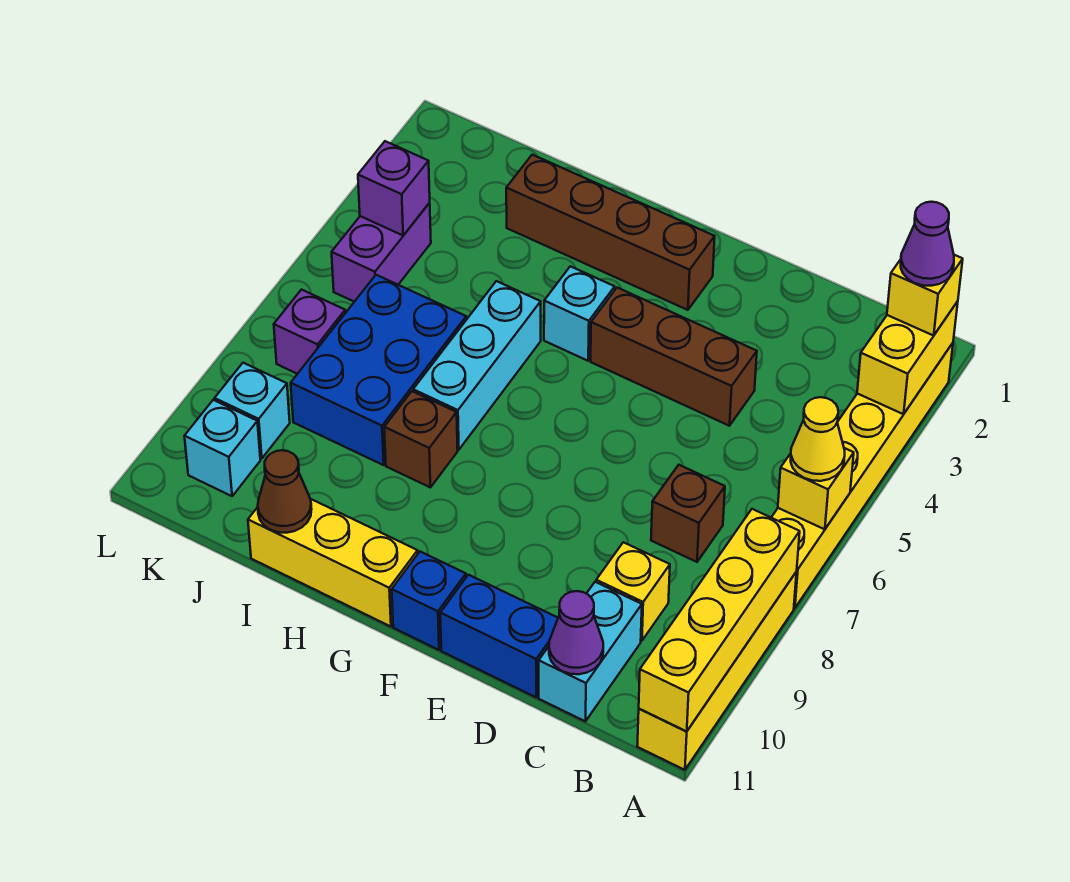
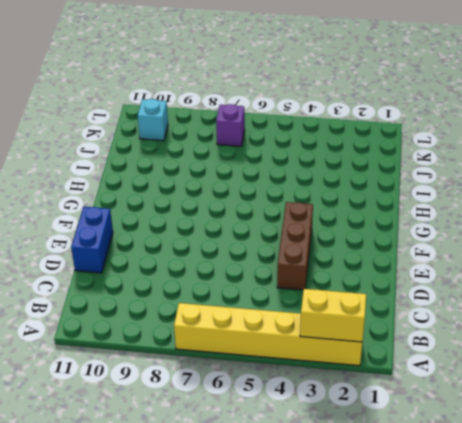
none -> yellow brick A8:A11 level 1
none -> brown brick C7 level 1
none -> yellow brick C9 level 1

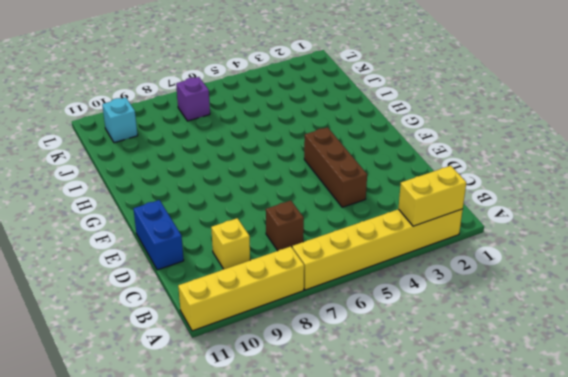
none -> cyan brick C10:C11 level 1
none -> brown brick F2:I2 level 1
none -> blue brick F11 level 1

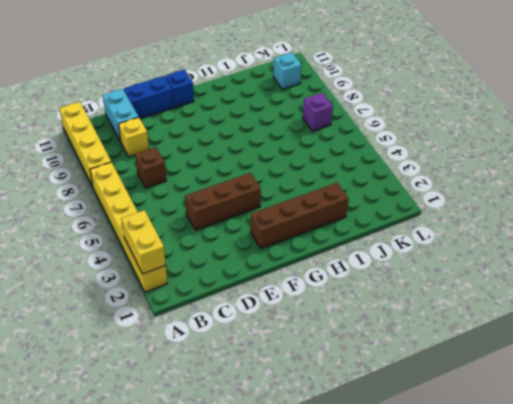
none -> cyan brick G4 level 1
none -> yellow brick G11:I11 level 1
none -> cyan brick H5:H7 level 1

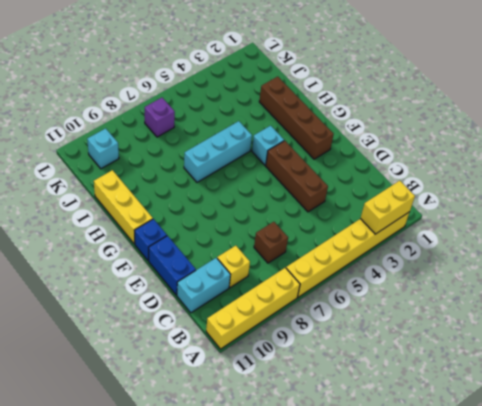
none -> brown brick H8 level 1
none -> blue brick I6:J8 level 1
none -> purple brick K4:K5 level 1

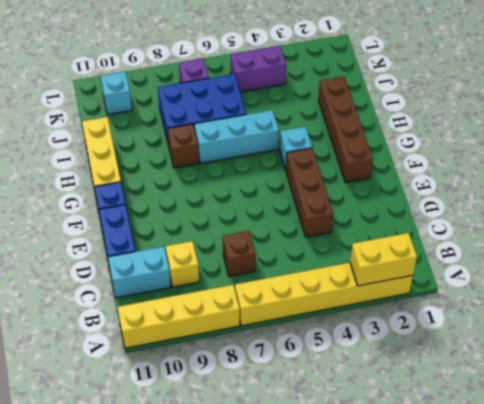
none -> cyan brick K9 level 1
none -> yellow brick A6 level 2
none -> yellow brick A8:A11 level 2

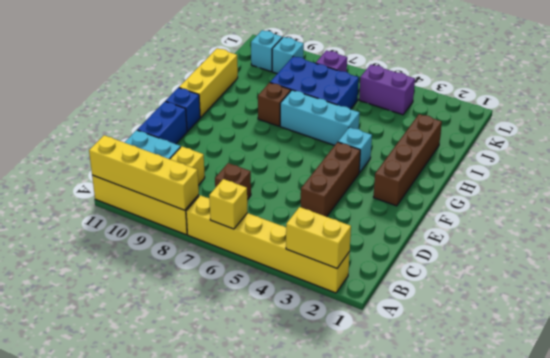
none -> purple cone C11 level 2
none -> brown cone I11 level 2
none -> purple brick K4 level 2

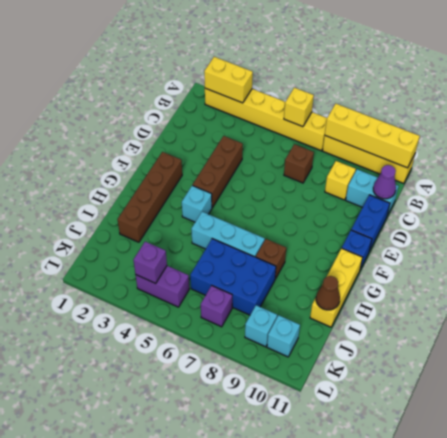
none -> yellow brick A2 level 3
none -> yellow cone A6 level 3
none -> purple cone A2 level 4

